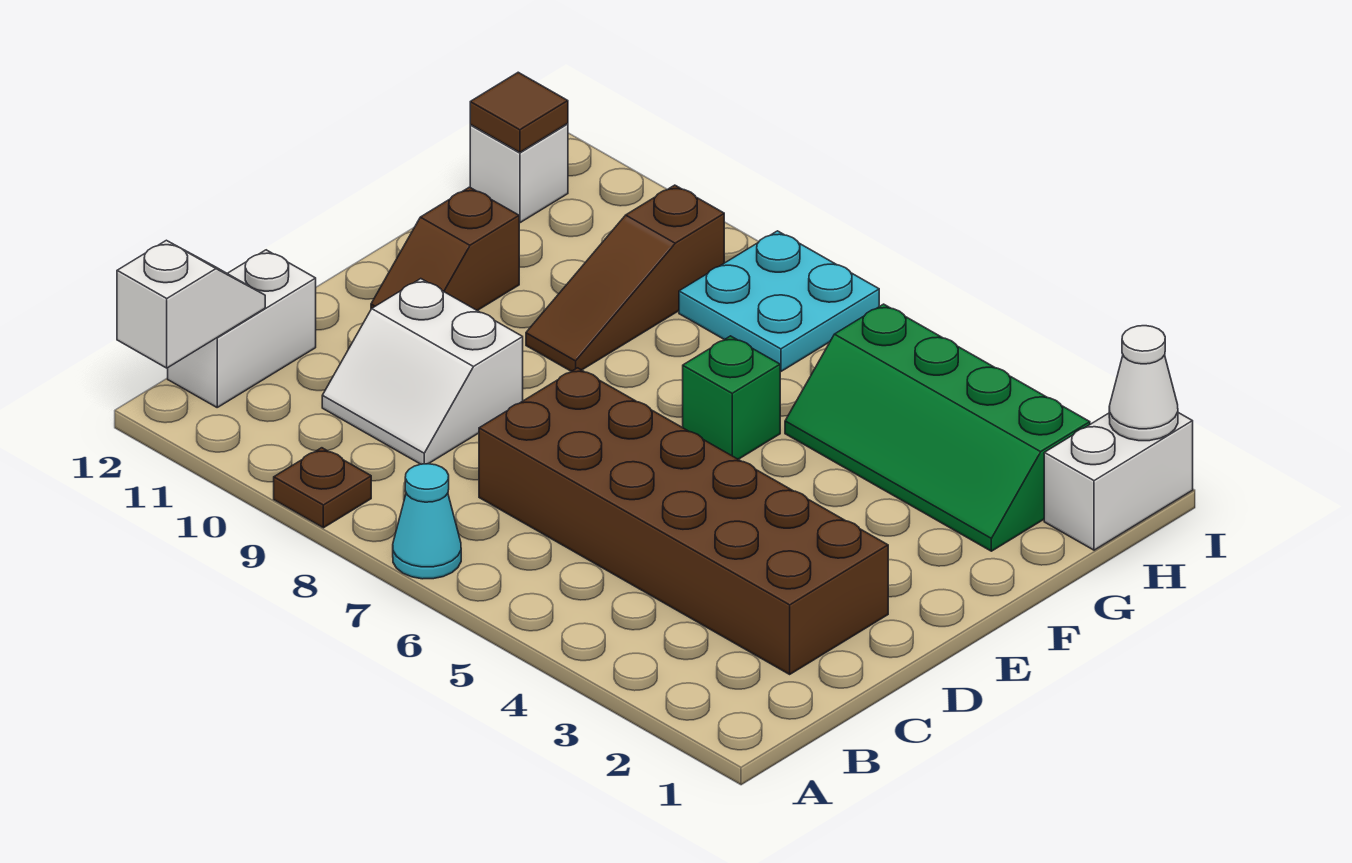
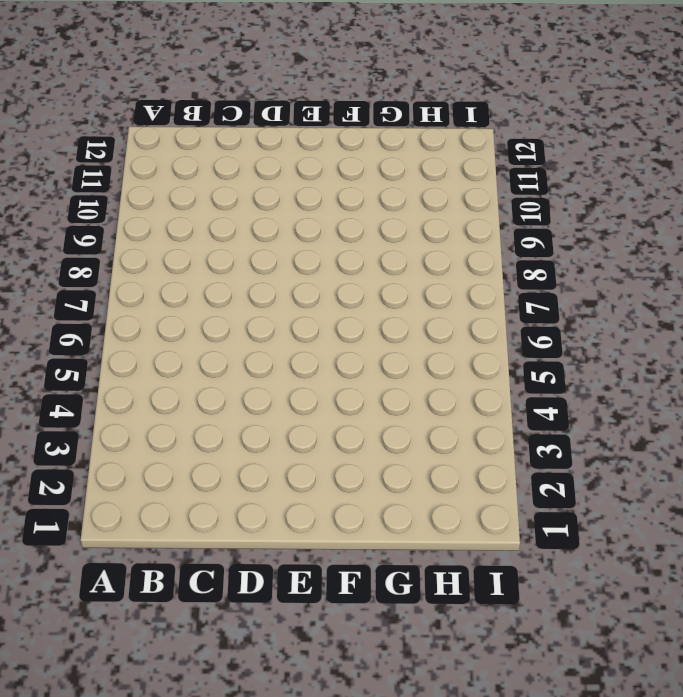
none -> cyan cone A7 level 1
none -> brown plate A9 level 1
none -> white brick B12:C12 level 1

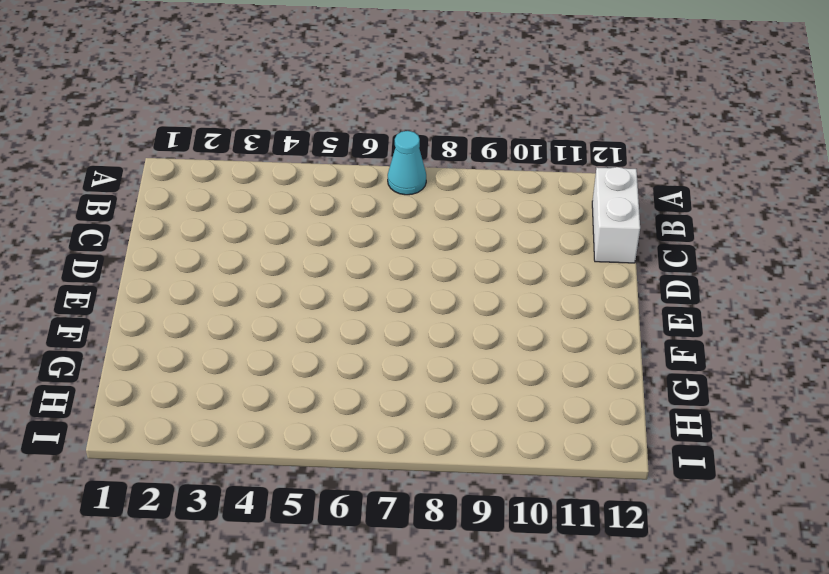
none -> brown plate A9 level 1
none -> brown brick C2:D7 level 1
none -> white slope C9:D10 level 1 top D

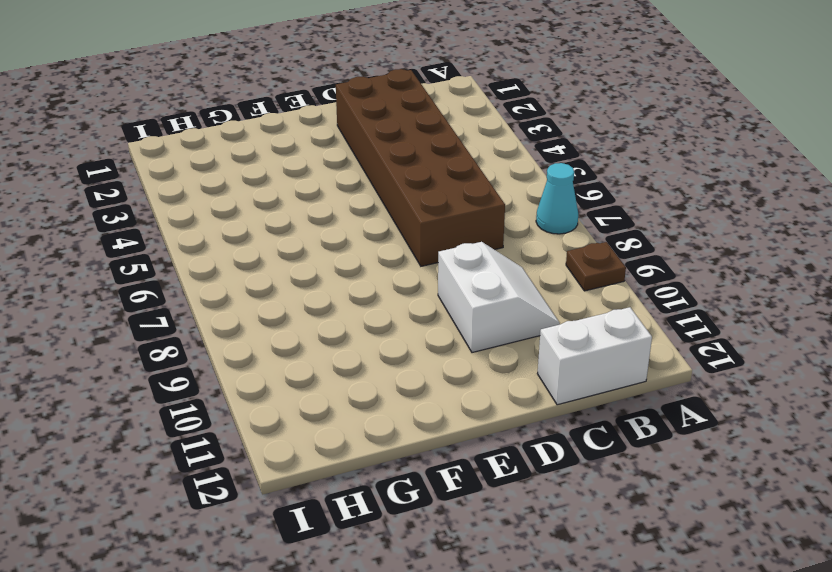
none -> brown slope E11:F11 level 1 top F
none -> green brick F6 level 1
none -> brown slope F9:H9 level 1 top H

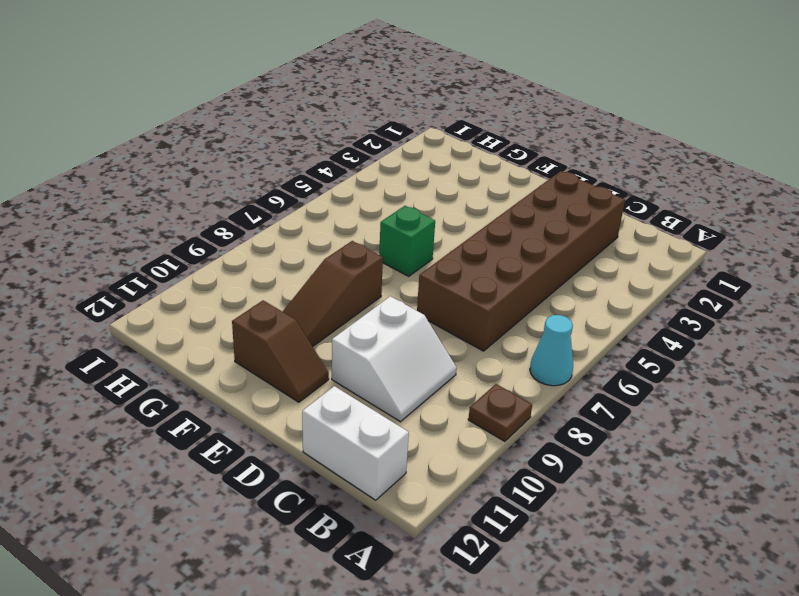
brown slope F8:F10 level 1 top 8 -> brown slope F9:H9 level 1 top H
none -> green slope G2:H5 level 1 top H
none -> white brick H1:I1 level 1
none -> cyan plate H7:I8 level 1

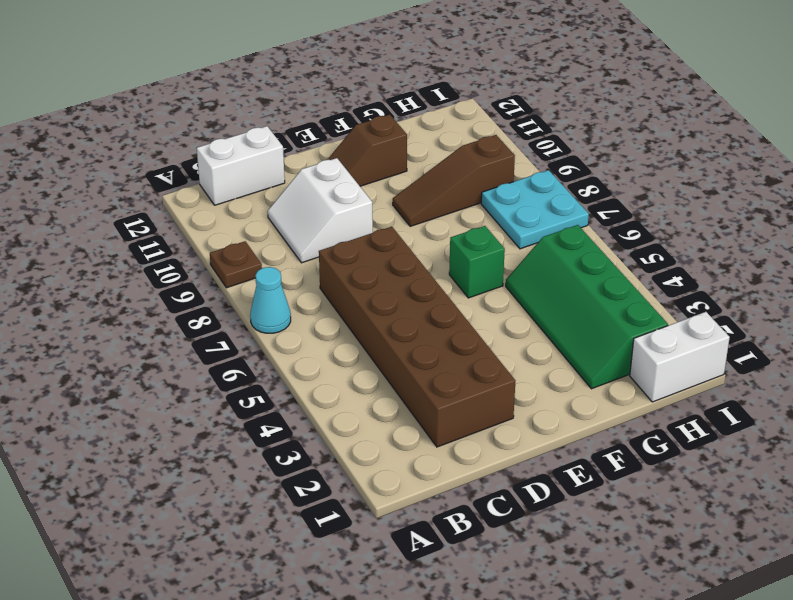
none -> white brick H12 level 1
none -> white slope A12:B12 level 2 top A
none -> brown tile H12 level 2

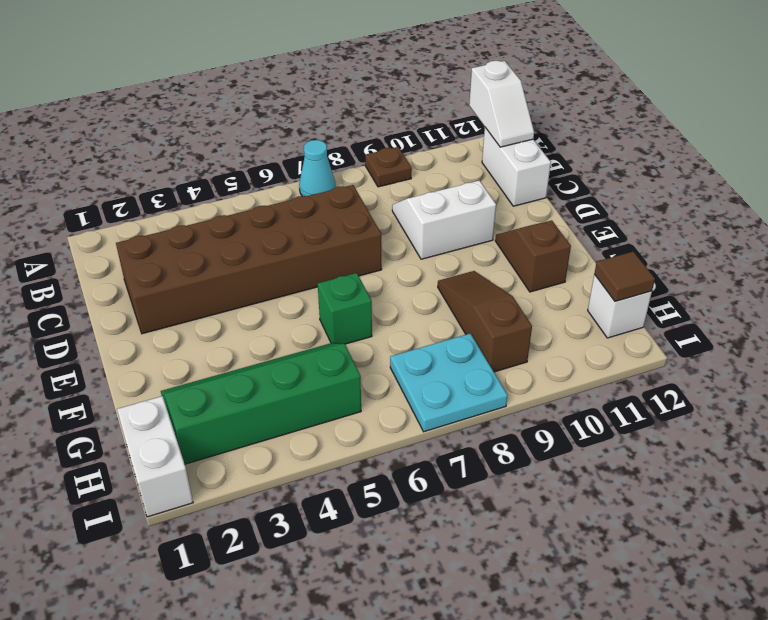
none -> white cone I1 level 2

